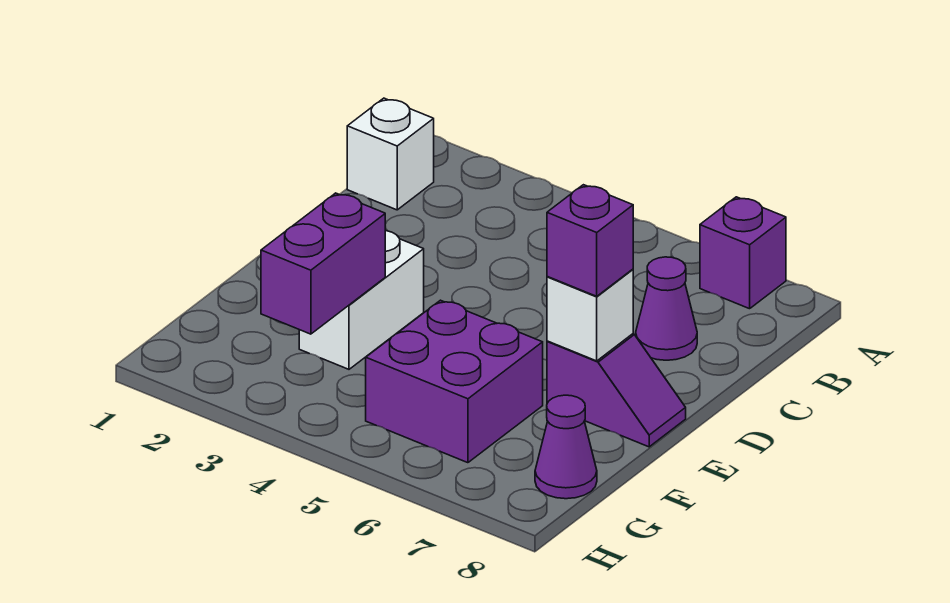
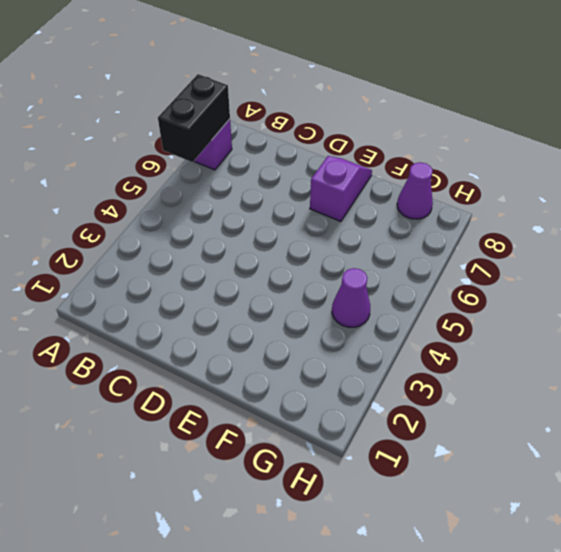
black brick A6:A7 level 2 -> none
purple cone G4 level 1 -> purple cone C7 level 1
none -> white brick B1 level 1
none -> white brick E3:F3 level 1

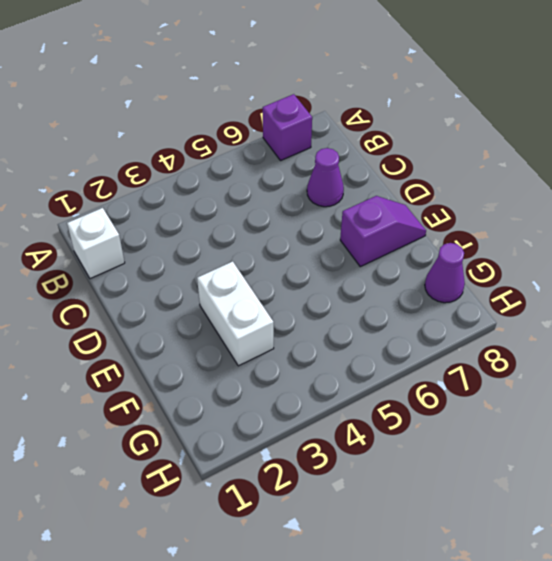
none -> purple brick F5:G6 level 1
none -> white brick E7 level 2

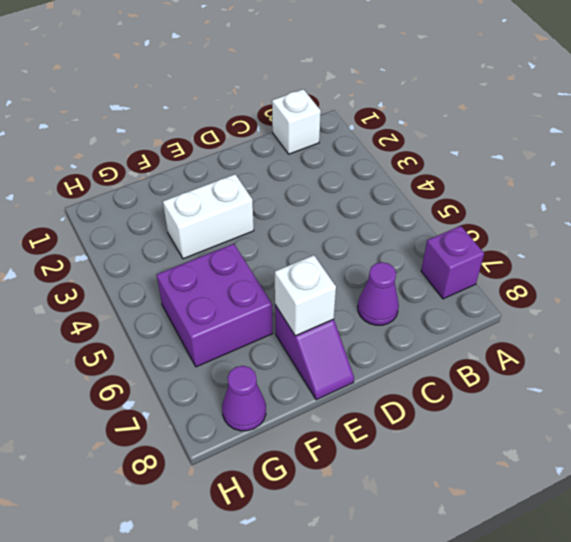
none -> purple brick F3:G3 level 2
none -> purple brick E7 level 3

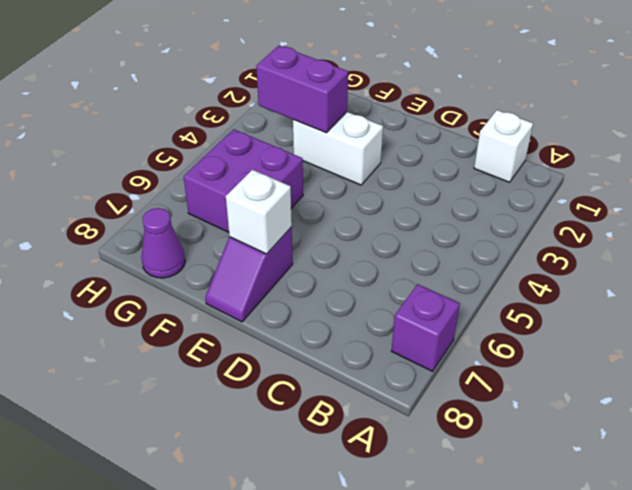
none -> purple cone C7 level 1
none -> purple brick E7 level 3

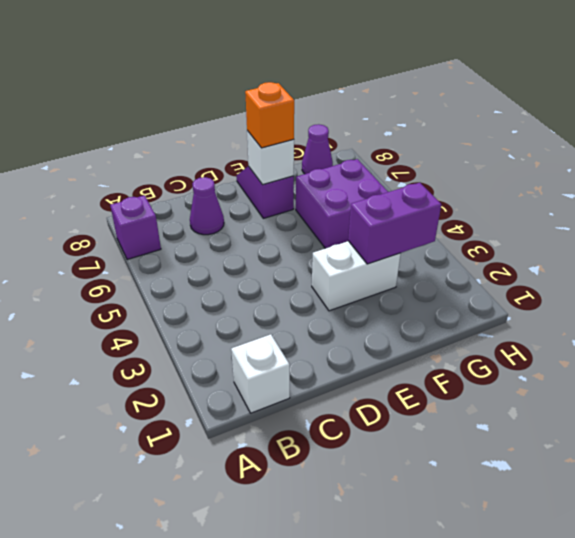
orange brick E7 level 3 -> purple brick E7 level 3

